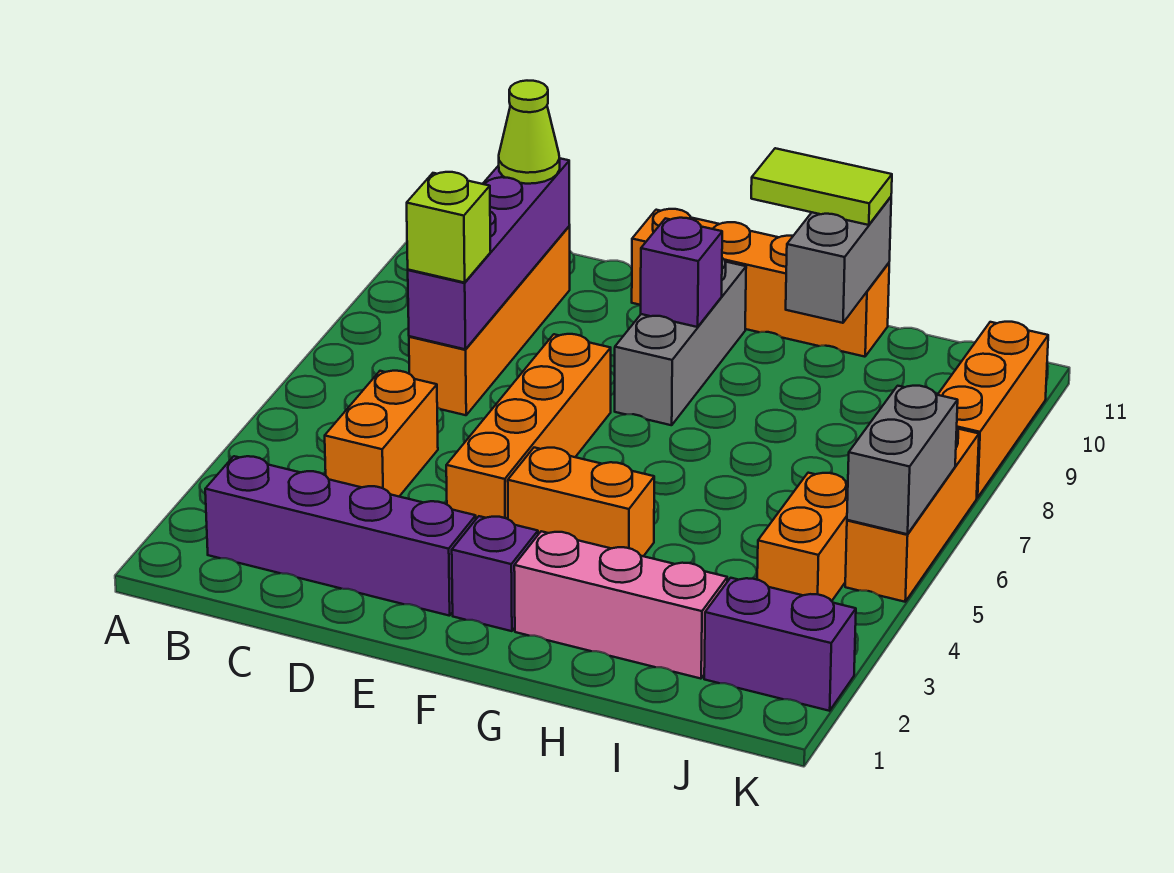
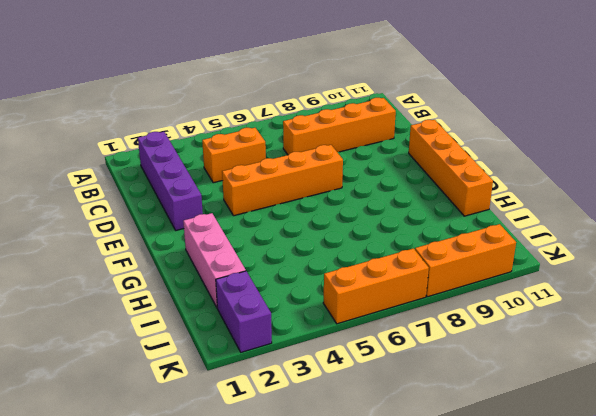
none -> purple brick F2 level 1
none -> orange brick F4:G4 level 1
none -> grey brick F8:F10 level 1

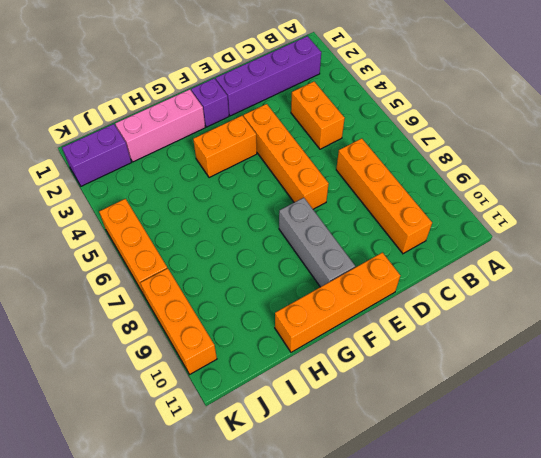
none -> orange brick J4:J5 level 1
none -> purple brick C7:C10 level 2
none -> purple brick F9 level 2

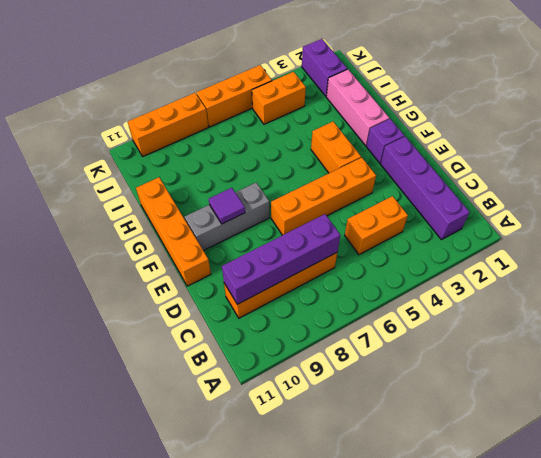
purple tile F9 level 2 -> purple brick F9 level 2
none -> grey brick H10:H11 level 2
none -> grey brick K5:K6 level 2
none -> lime brick C7 level 3

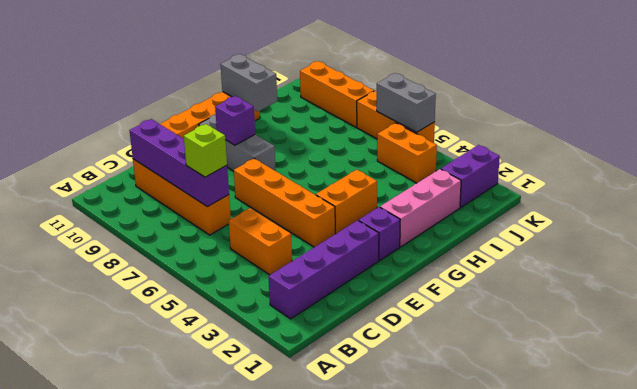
none -> lime cone C10 level 3
none -> lime tile G11:H11 level 3

